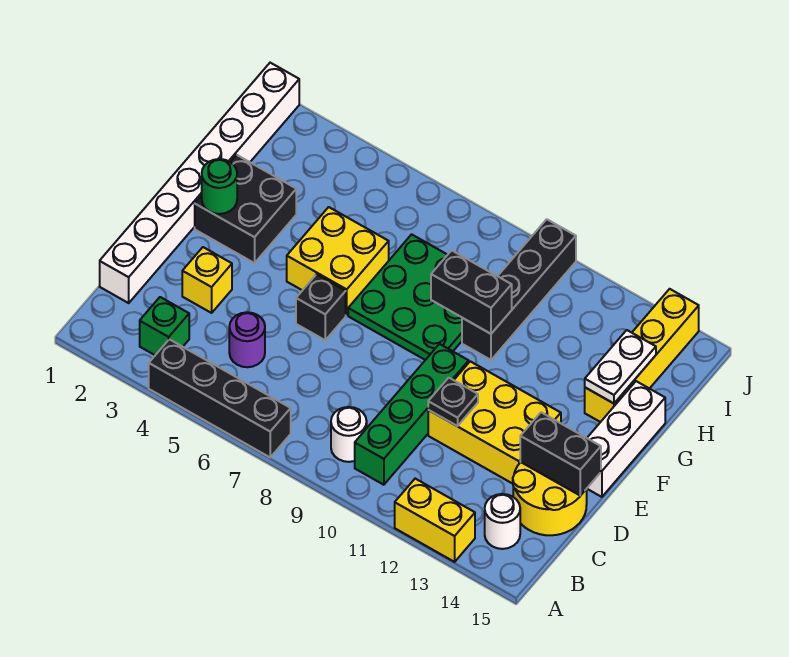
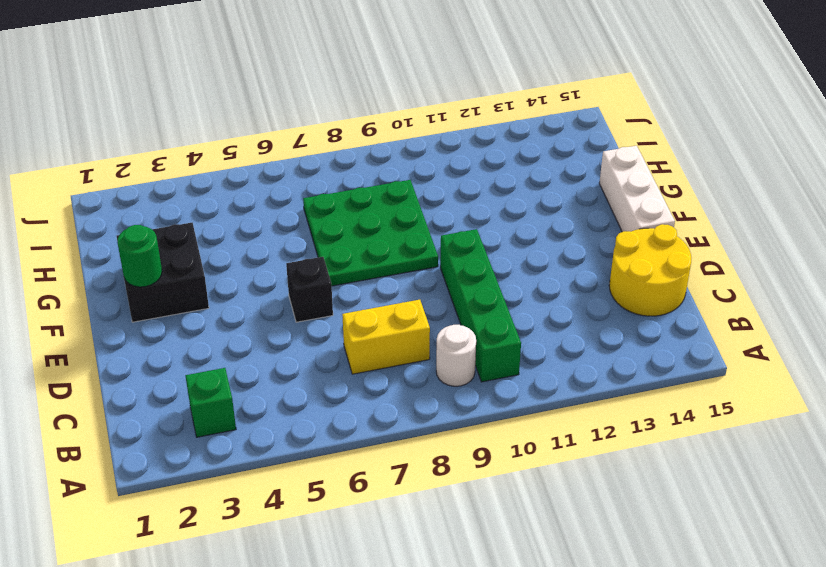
yellow brick C7:C8 level 1 -> yellow brick A12:A13 level 1
none -> black brick A4:A7 level 1
none -> white round brick B14 level 1
none -> white brick C1:J1 level 1

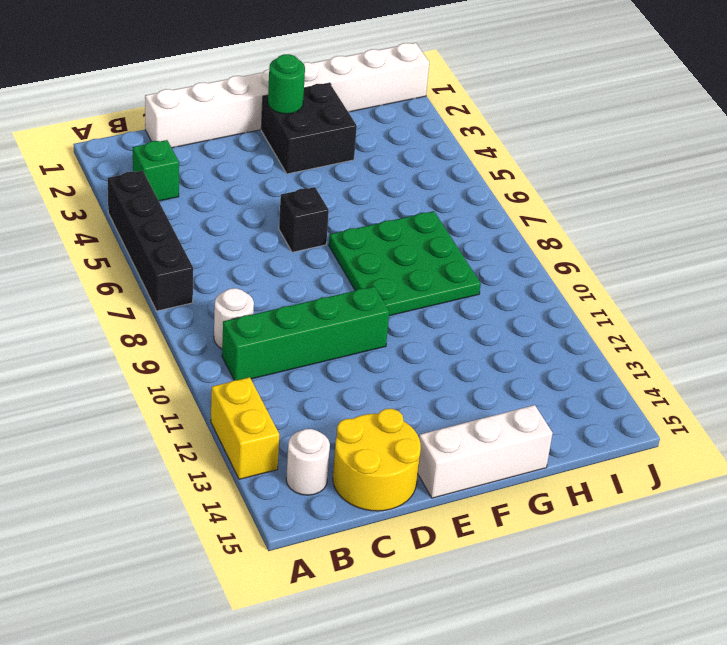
none -> purple round brick C5 level 1
none -> yellow brick D3 level 1
none -> yellow brick D11:E13 level 1

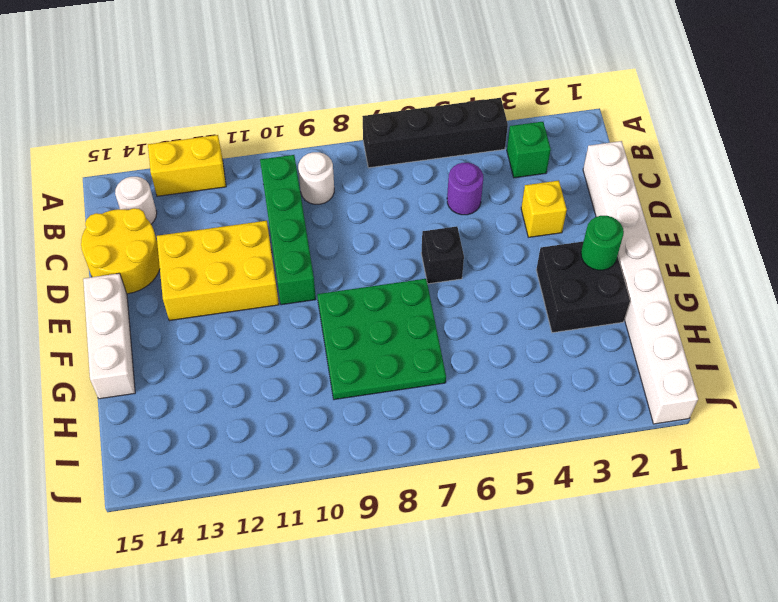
none -> yellow brick F5:G6 level 1
none -> black brick G10:J10 level 1
none -> yellow brick G14:J14 level 1

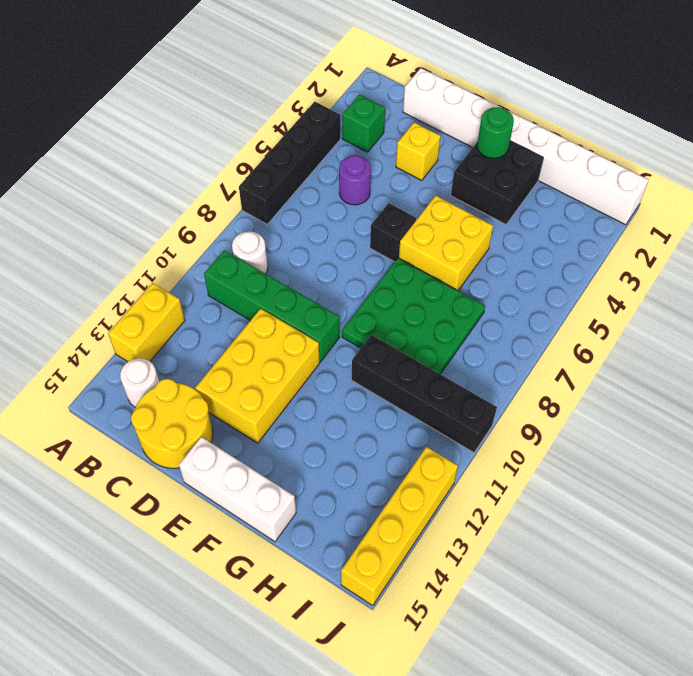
yellow brick J12:J15 level 1 -> yellow brick G14:J14 level 1
none -> black plate D11 level 2
none -> black brick D14:D15 level 2
none -> black brick G9:G10 level 2

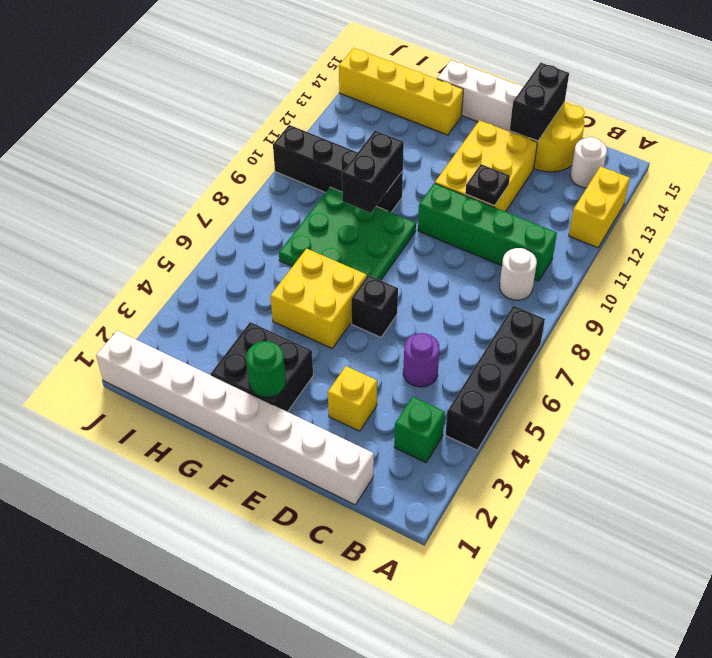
none -> white plate G14:H14 level 2

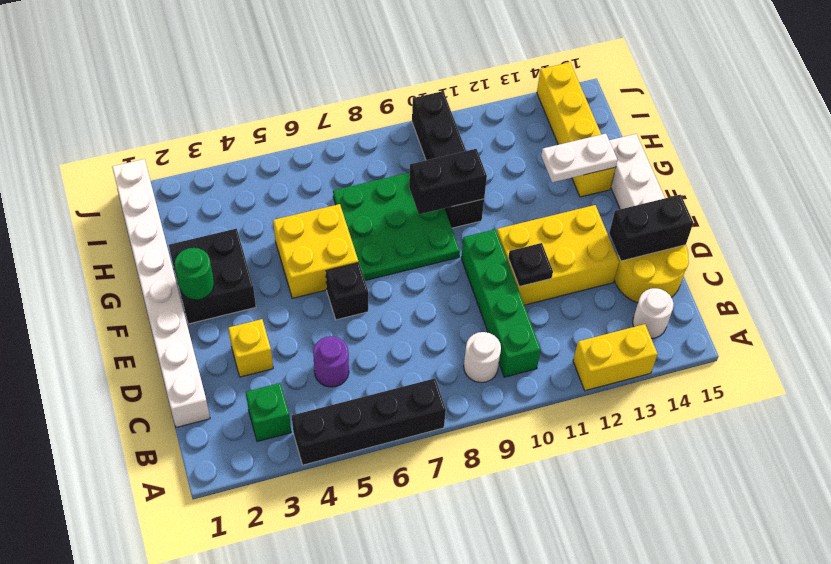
white plate G13:G14 level 2 -> white plate G14:H14 level 2

